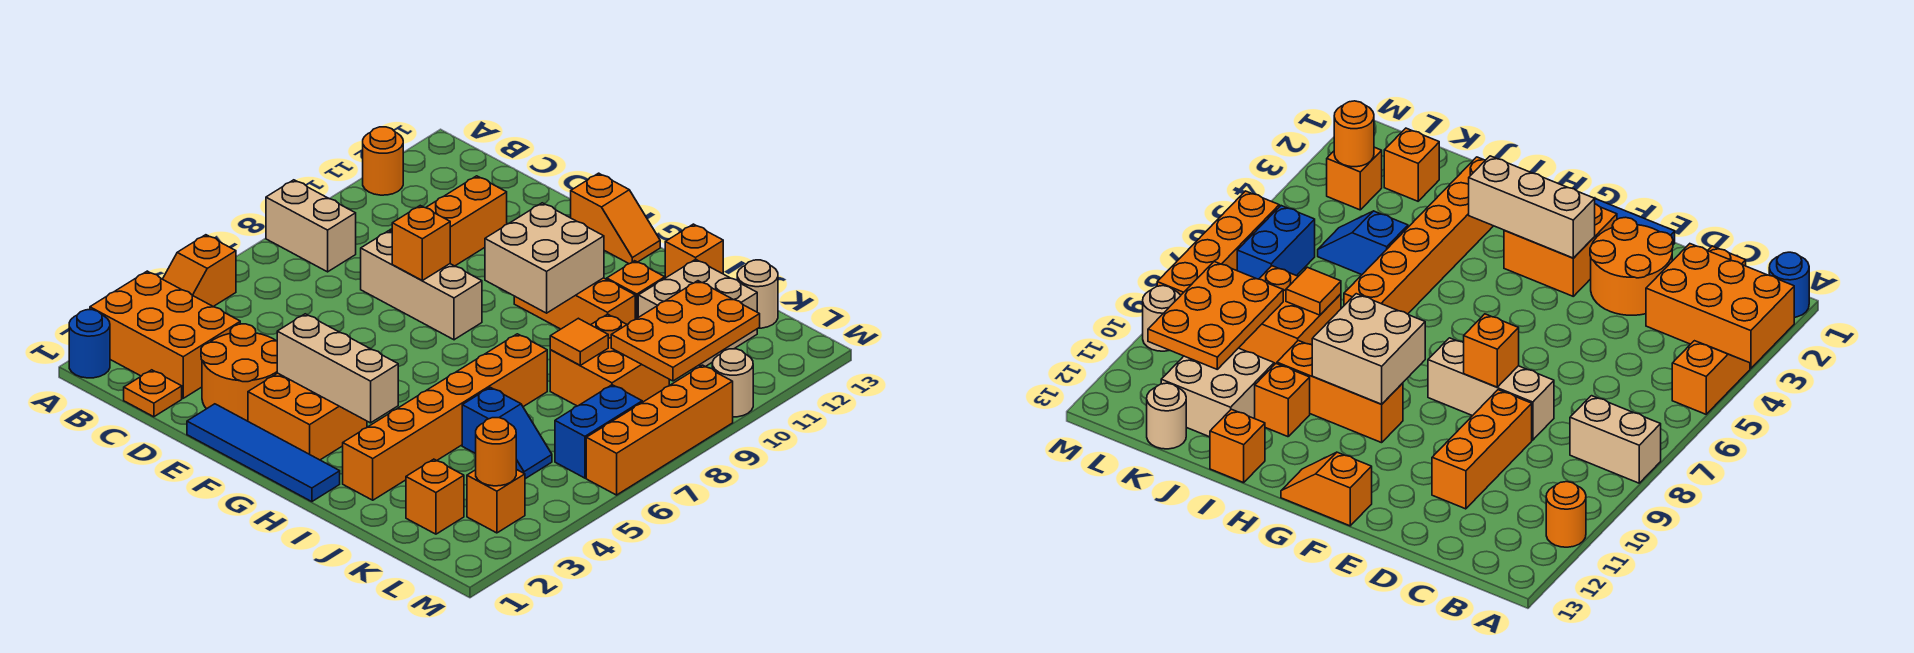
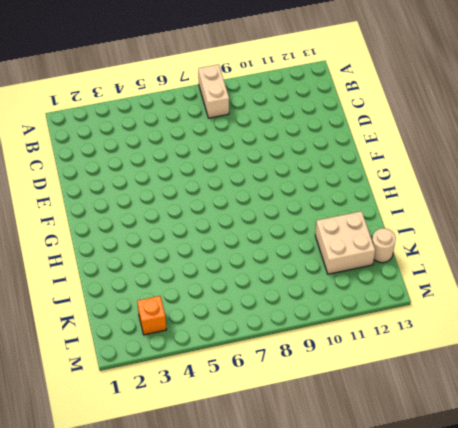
none -> blue round brick A1 level 1
none -> orange brick A2:C3 level 1
none -> orange slope A4:A5 level 1 top 5
none -> orange round brick A11 level 1

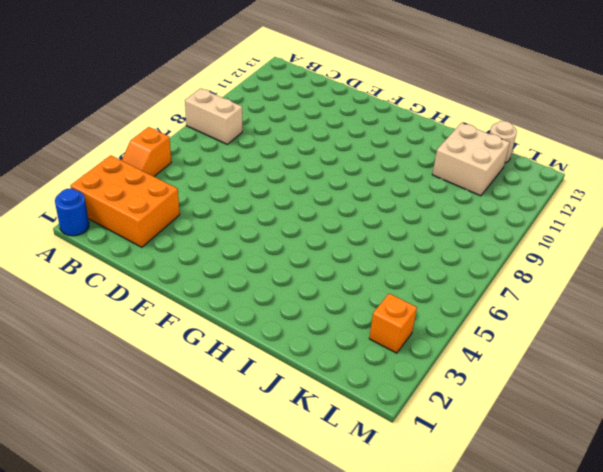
none -> orange round brick A11 level 1
none -> orange plate C1 level 1
none -> orange round brick D2:E3 level 1
none -> tan brick D8:F8 level 1

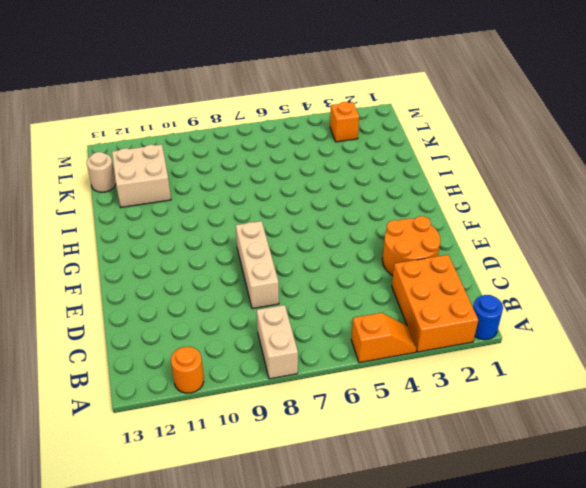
none -> orange plate C1 level 1
none -> orange brick D9:D11 level 1
none -> blue tile E1:H1 level 1
none -> orange brick F2:G3 level 1

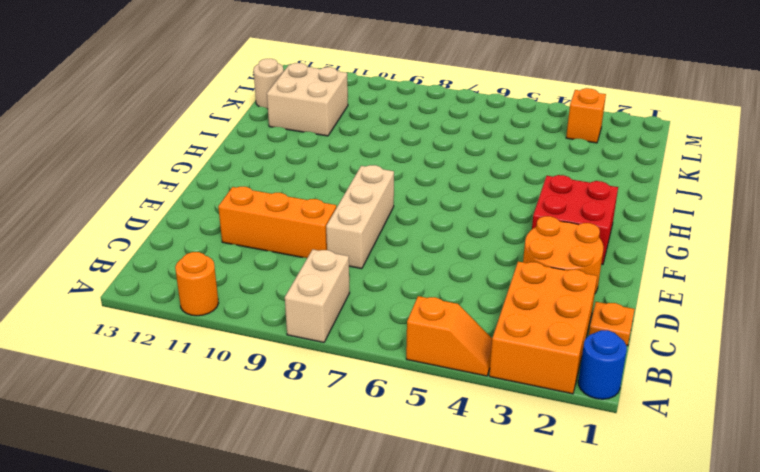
red brick F2:G3 level 1 -> orange brick F2:G3 level 1
none -> blue tile E1:H1 level 1
none -> orange slope F13:G13 level 1 top F
none -> orange brick G10:I10 level 1
none -> orange brick I2:I7 level 1

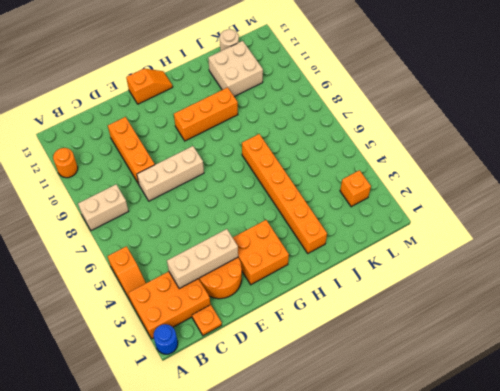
tan brick C3:E3 level 2 -> tan brick F3:H3 level 2
none -> blue tile E1:H1 level 1
none -> orange brick I11 level 1
none -> orange brick I13 level 1
none -> blue slope J5:K5 level 1 top J

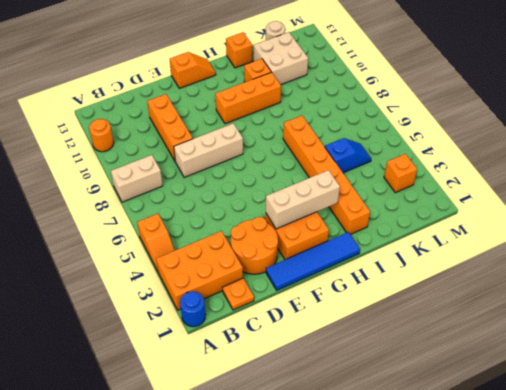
none -> orange brick J8:K9 level 1
none -> orange brick K2 level 1
none -> blue brick L6:L7 level 1
none -> orange brick M6:M9 level 1

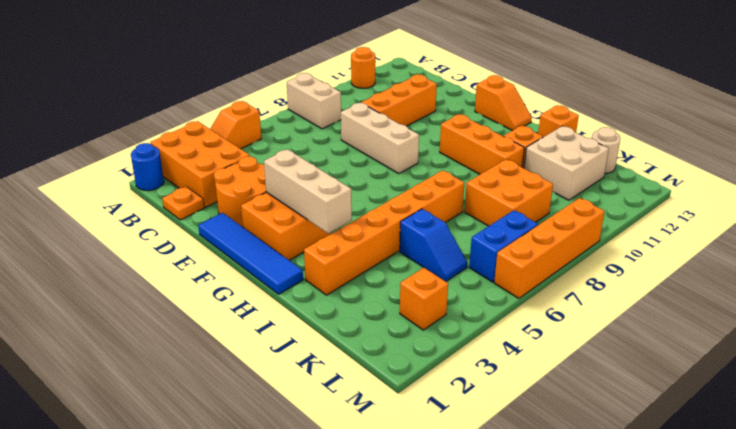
none -> orange brick K2 level 1
none -> tan round brick M10 level 1
none -> orange brick E8 level 2
none -> tan brick G9:H10 level 2

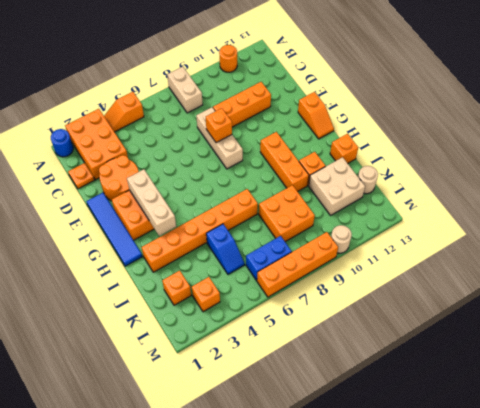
none -> tan brick G9:H10 level 2
none -> orange tile J8 level 2
none -> orange plate K9:L11 level 2
none -> orange round brick L3 level 2

